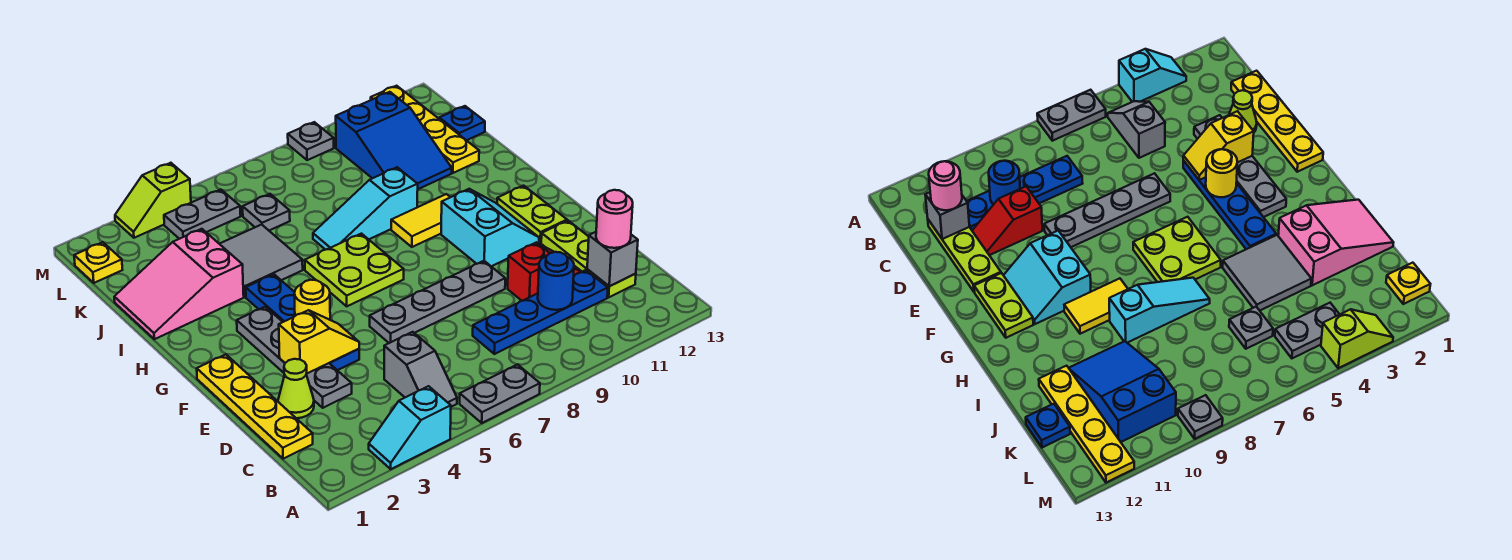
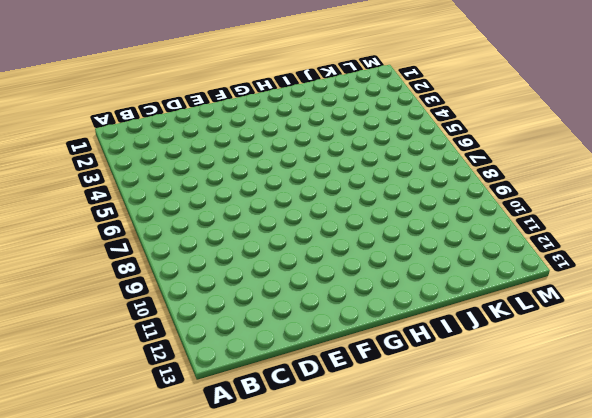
none -> cyan slope A3:A4 level 1 top 4
none -> grey plate A6:A7 level 1
none -> grey slope B5:C5 level 1 top C
none -> yellow plate C1:F1 level 1

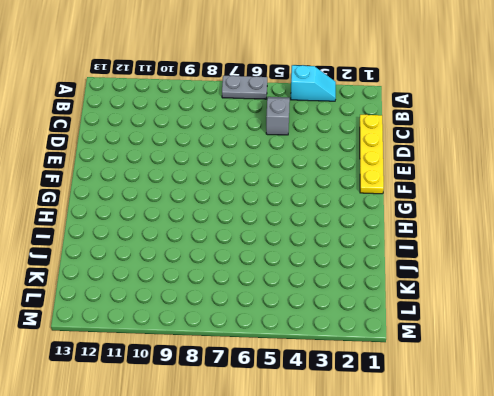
none -> blue plate C8:C11 level 1
none -> lime plate C12:E12 level 1
none -> lime cone D2 level 1
none -> grey plate D3:G3 level 1

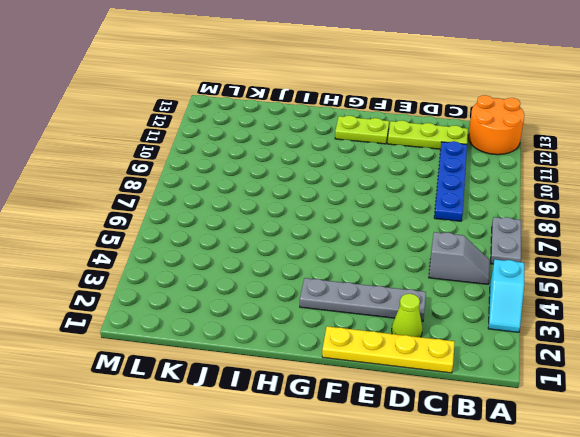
orange round brick A12:B13 level 1 -> none
none -> red slope D10:D11 level 1 top 10
none -> blue plate E4:H4 level 1
none -> grey plate E6:E9 level 1
none -> cyan slope F10:G11 level 1 top 10

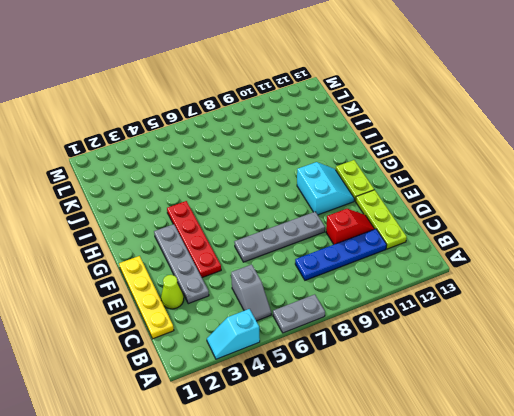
red plate E4:H4 level 1 -> blue plate E4:H4 level 1
none -> lime plate G6:H7 level 1
none -> yellow tile H9:H10 level 1
none -> pink slope I1:J3 level 1 top 3
none -> grey tile I4:J5 level 1

